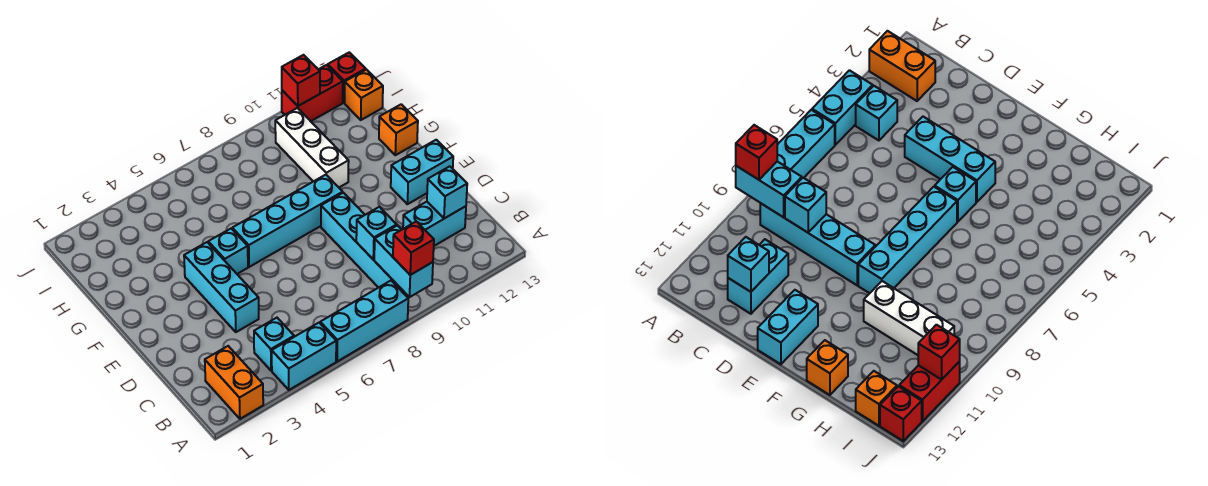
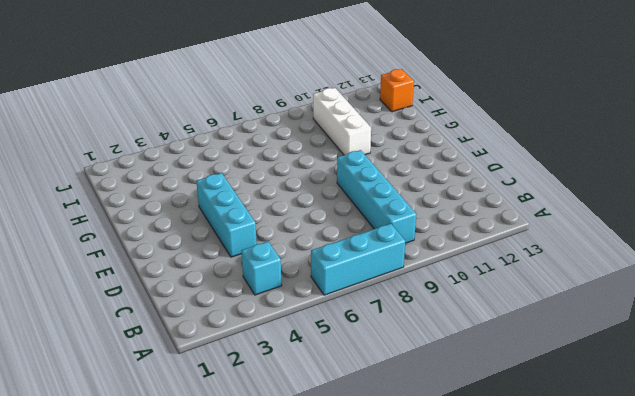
none -> orange brick A2:B2 level 1
none -> cyan brick A4:A5 level 1
none -> cyan brick C11:C12 level 1

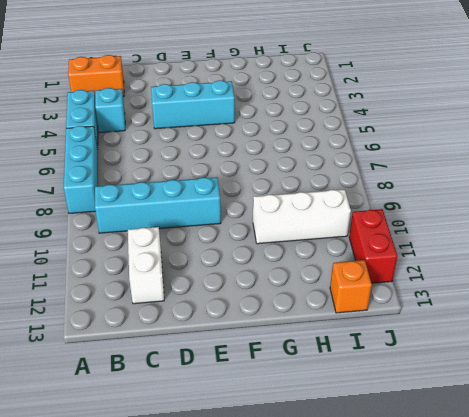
white brick C11:C12 level 1 -> cyan brick C11:C12 level 1
none -> cyan brick E12:E13 level 1
none -> cyan brick F5 level 1
none -> cyan brick F6:F9 level 1

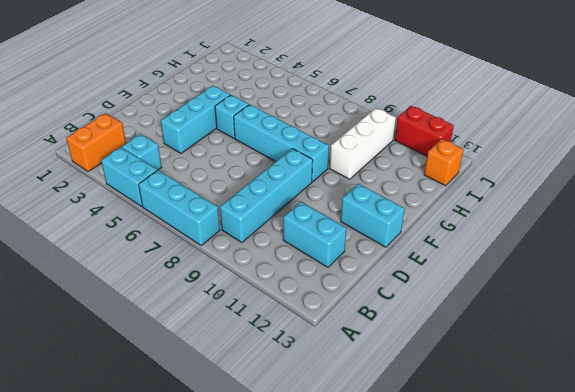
none -> orange brick G13 level 1
none -> red brick J13 level 1
none -> cyan brick A9:B9 level 2

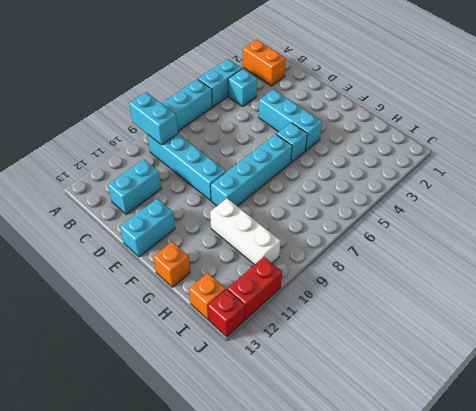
none -> cyan brick C9 level 2
none -> cyan brick C12 level 2
none -> red brick J11 level 2

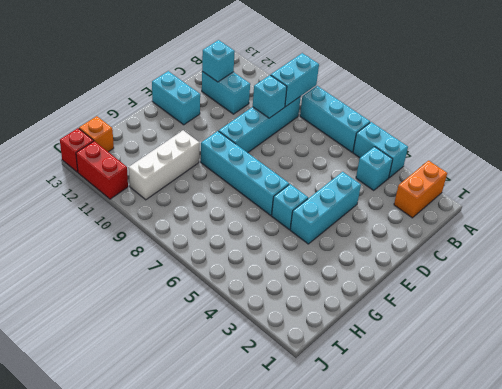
none -> orange brick G13 level 1
none -> red brick J11 level 2
none -> red brick A9 level 3

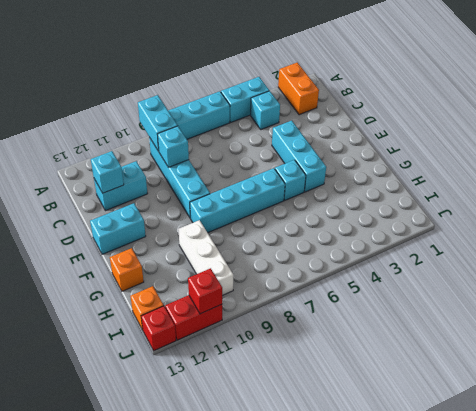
none -> red brick A9 level 3

